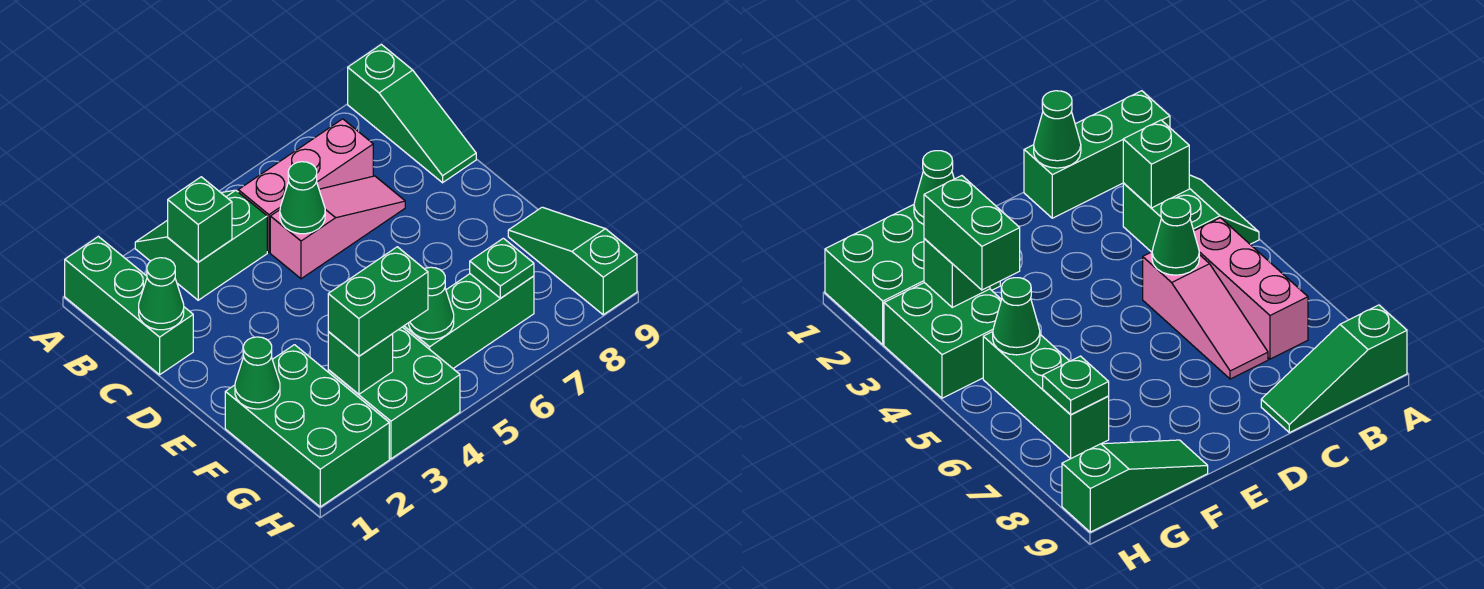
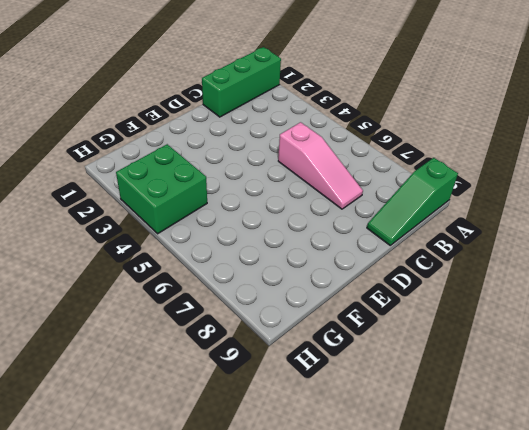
none -> green slope A3:B4 level 1 top B
none -> pink brick B5:B7 level 1
none -> green brick F1:H2 level 1

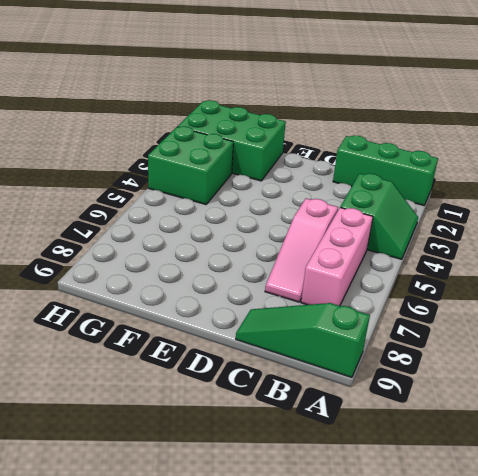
none -> green slope F9:H9 level 1 top H
none -> green brick G5:G7 level 1
none -> green brick B3 level 2

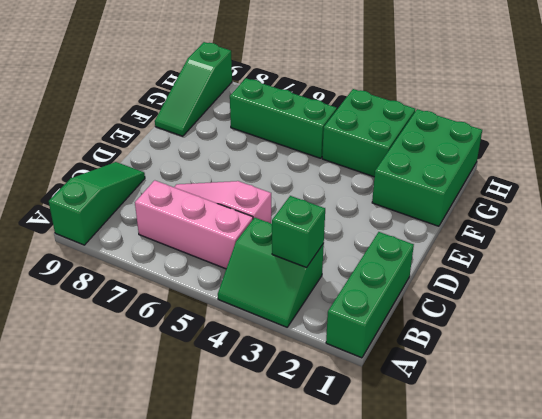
none -> green cone C1 level 2
none -> green cone C5 level 2
none -> green cone F1 level 2

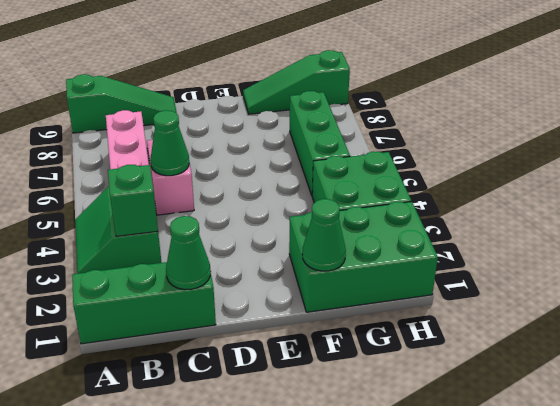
none -> green brick G3 level 2
none -> green cone G5 level 2
none -> green plate G7 level 2

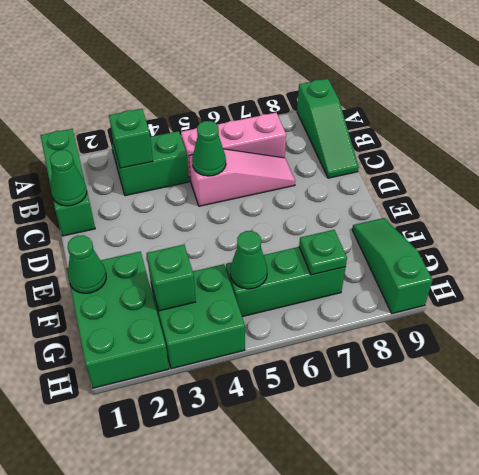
none -> green brick G3:G4 level 3

